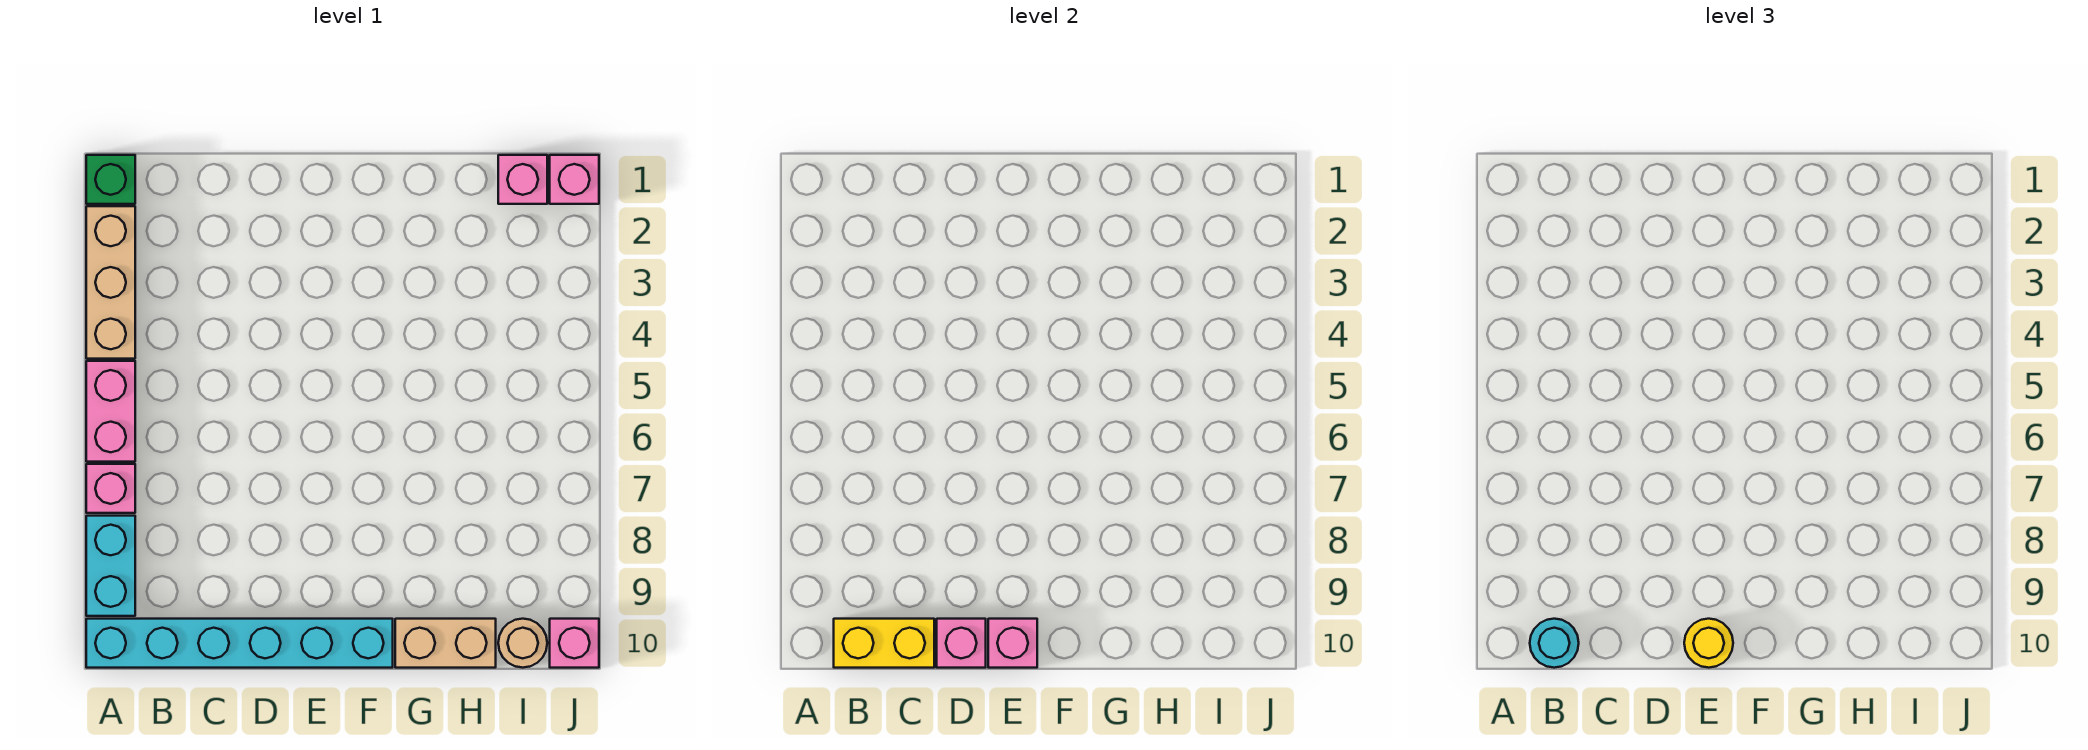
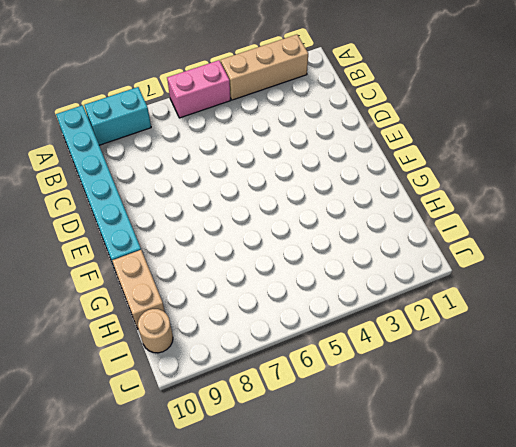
none -> green brick A1 level 1
none -> pink brick A7 level 1
none -> pink brick I1 level 1

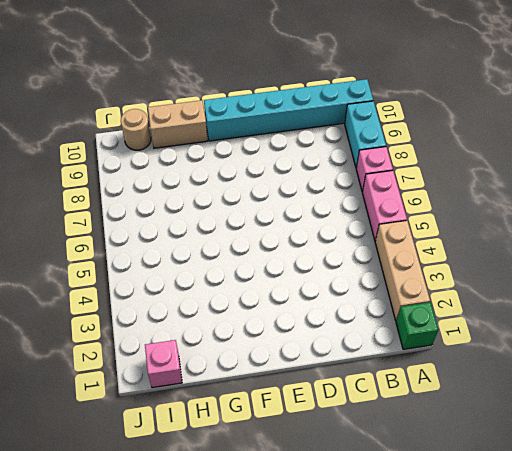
none -> pink brick J1 level 1
none -> pink brick J10 level 1
none -> yellow brick B10:C10 level 2

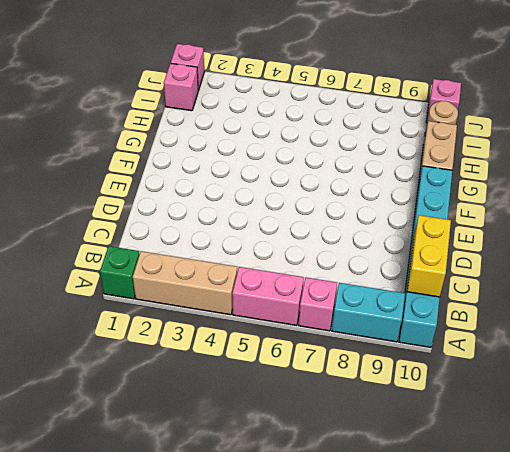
none -> pink brick D10 level 2
none -> pink brick E10 level 2
none -> cyan round brick B10 level 3

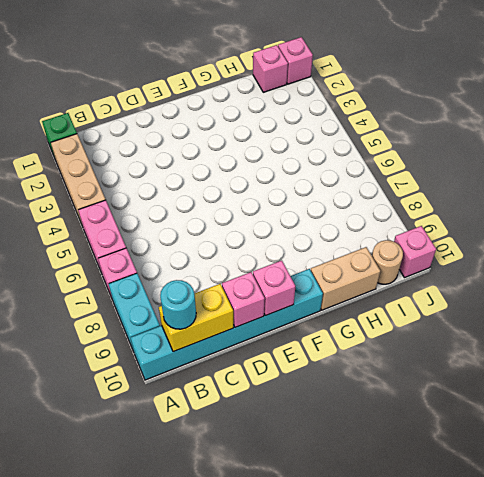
none -> yellow round brick E10 level 3

